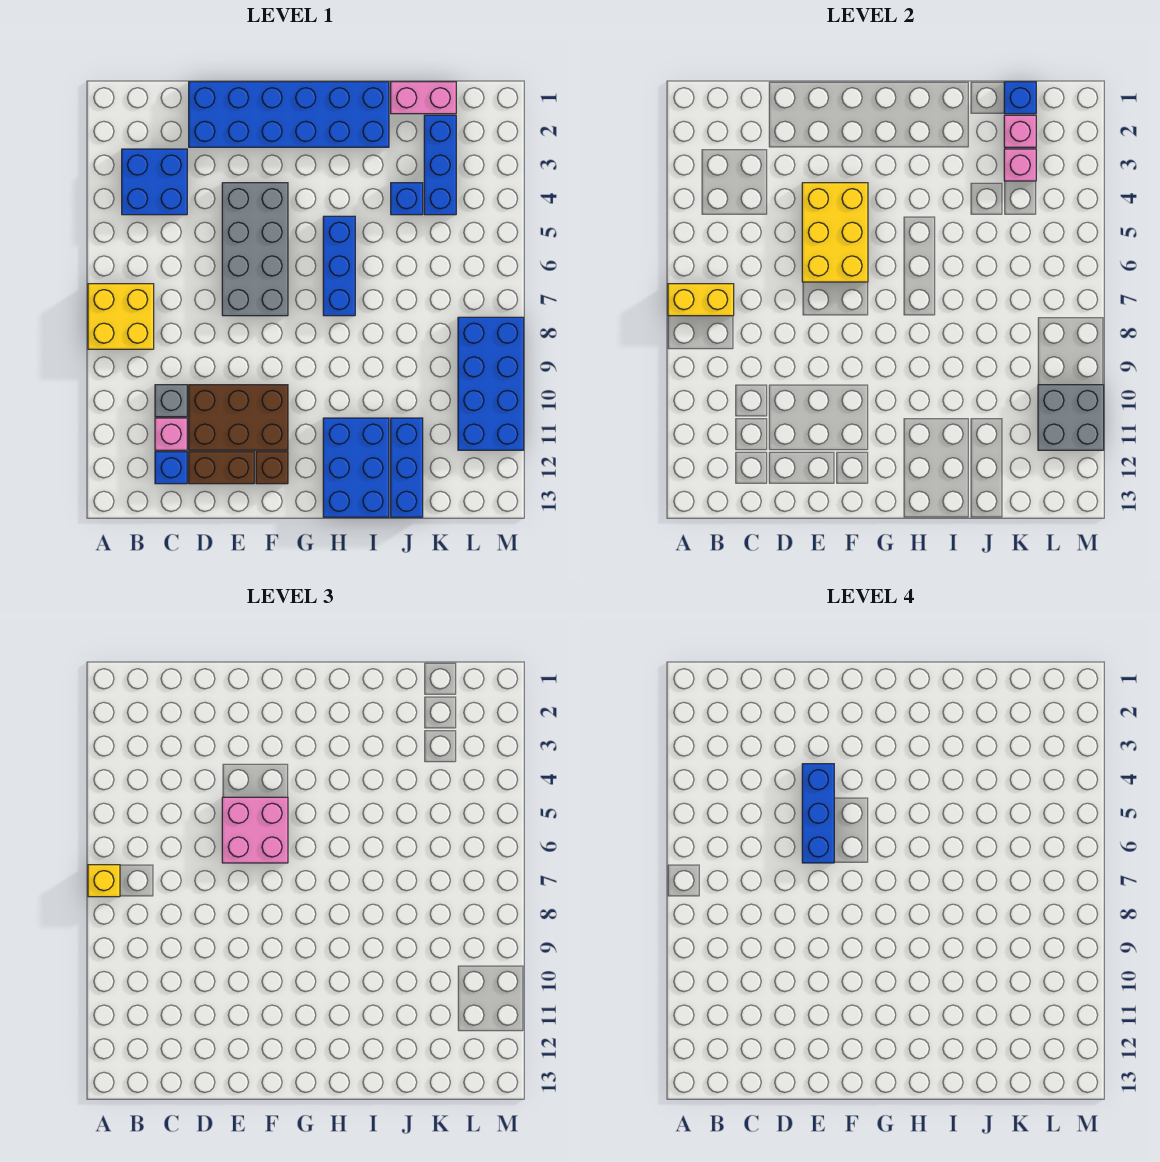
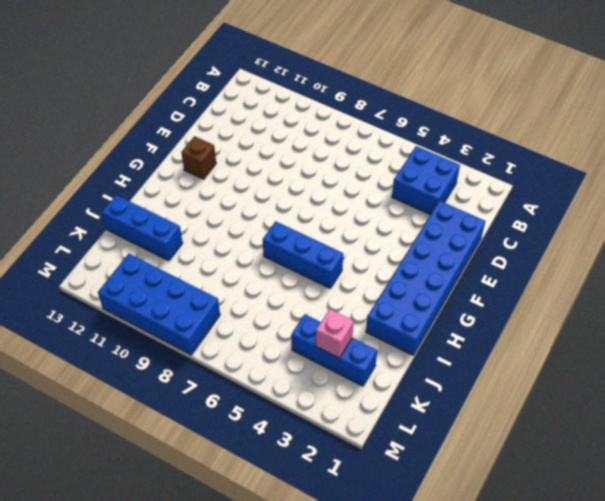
none -> yellow brick A7:B8 level 1
none -> grey brick C10 level 1
none -> pink brick C11 level 1

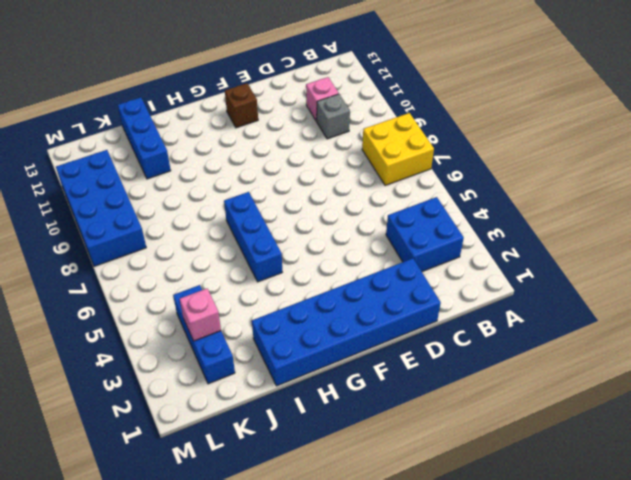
none -> blue brick C12 level 1
none -> brown brick D10:F11 level 1
none -> brown brick D12:E12 level 1

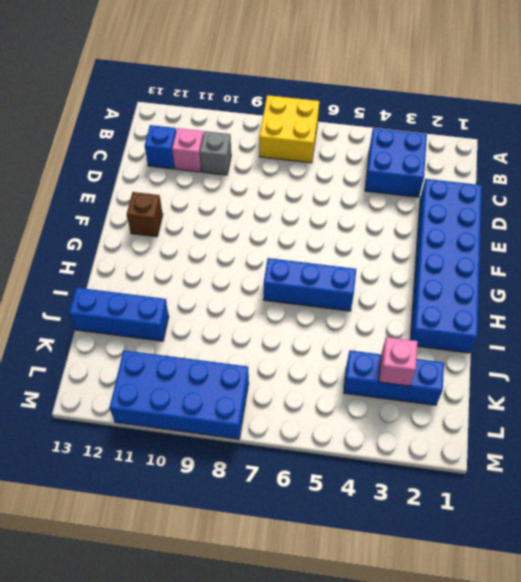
none -> brown brick D10:F11 level 1
none -> brown brick D12:E12 level 1
none -> grey brick E4:F7 level 1

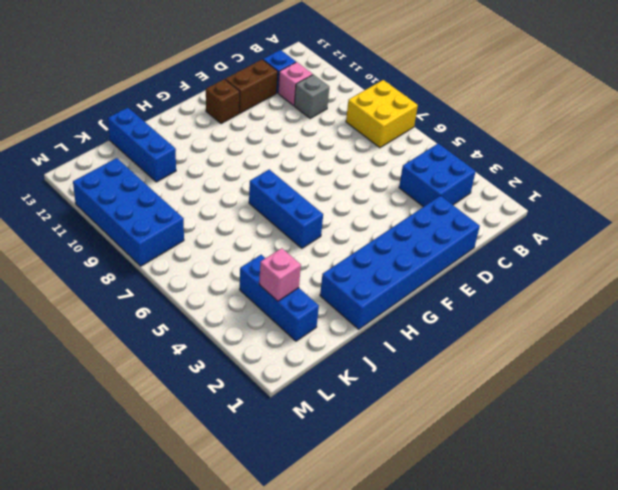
none -> brown brick D10:F11 level 1
none -> grey brick E4:F7 level 1
none -> blue brick H11:I13 level 1

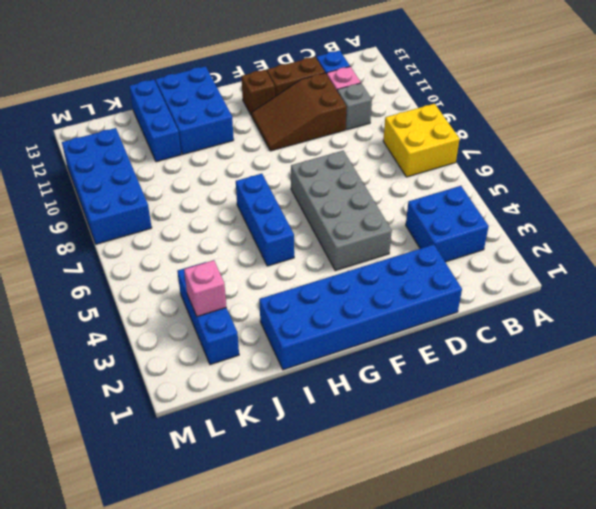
brown slope D10:F11 level 1 top D -> brown brick D10:F11 level 1
none -> pink brick J1:K1 level 1
none -> blue brick J4 level 1
none -> yellow brick A7:B7 level 2

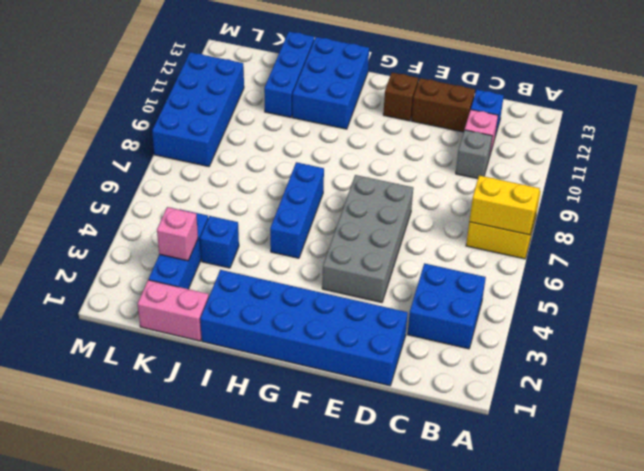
none -> brown brick D10:F11 level 1
none -> yellow brick E4:F6 level 2
none -> blue brick K1 level 2

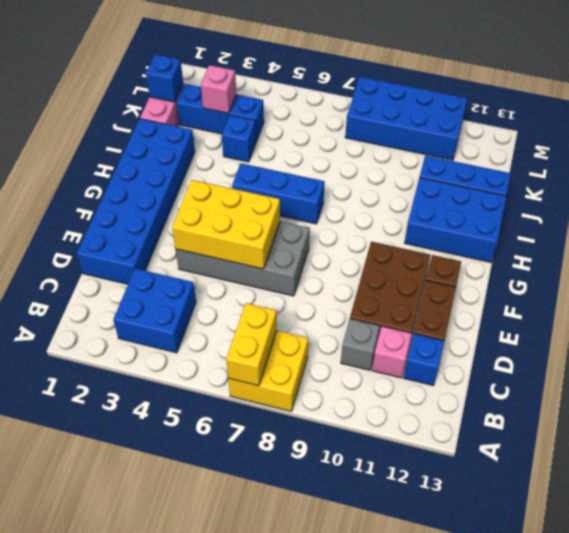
none -> pink brick K2 level 2
none -> grey brick L10:M11 level 2
none -> yellow brick A7 level 3

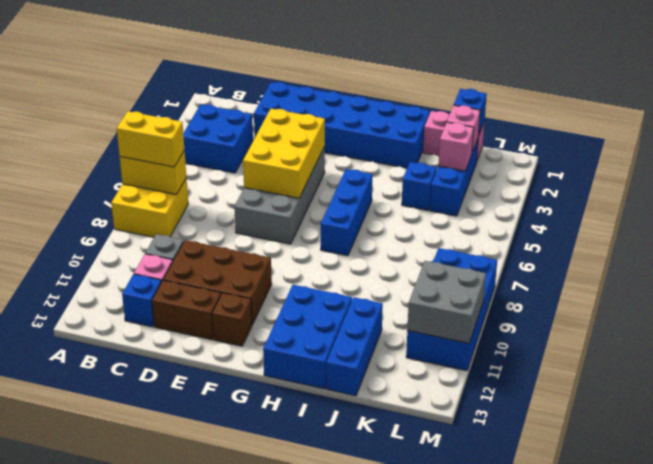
yellow brick A7:B7 level 3 -> yellow brick A7 level 3
none -> pink brick E5:F6 level 3
none -> blue brick E4:E6 level 4

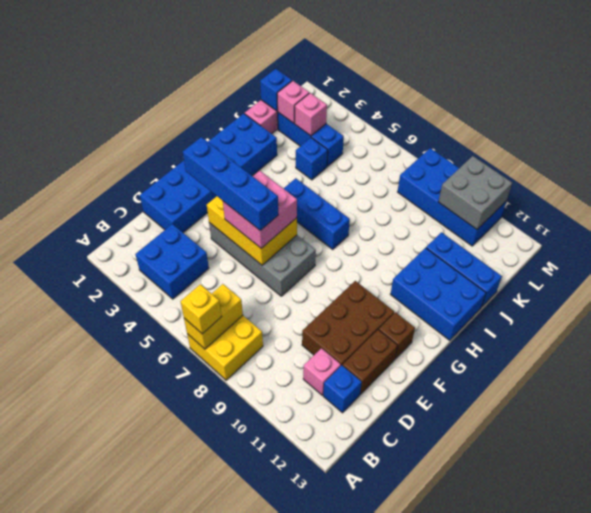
blue brick E3:E6 level 4 -> blue brick E4:E6 level 4
none -> grey brick C10 level 1

